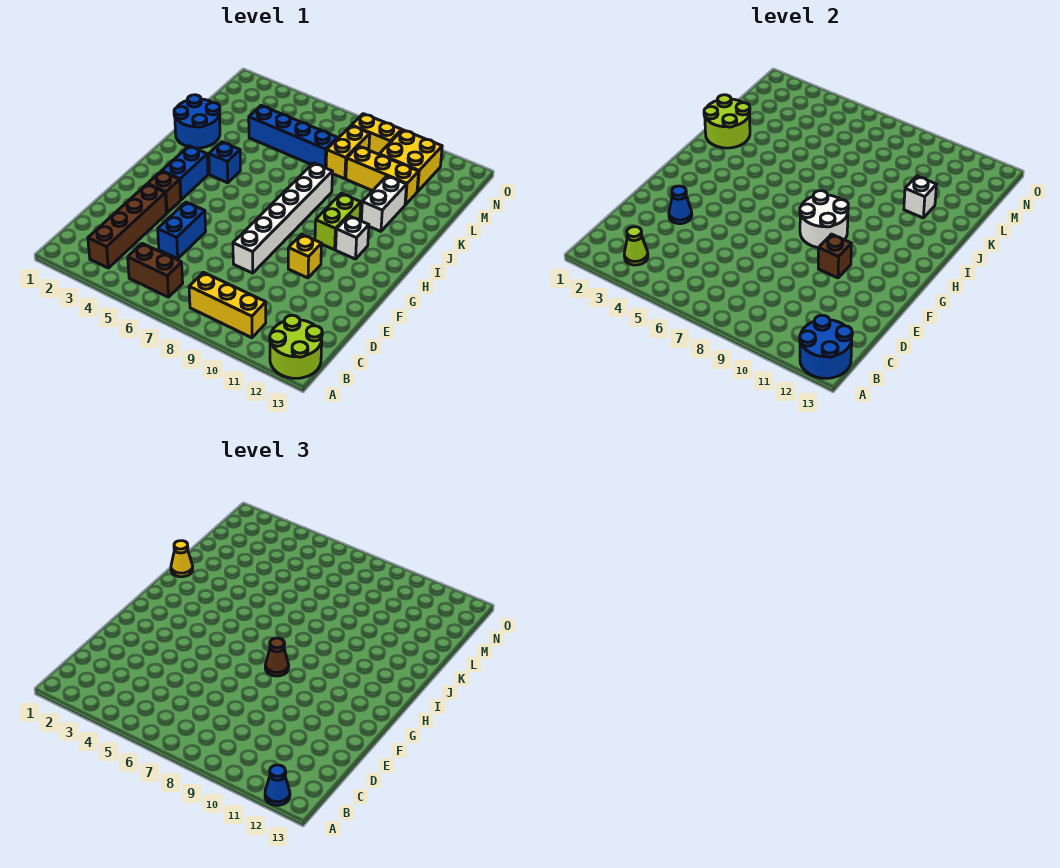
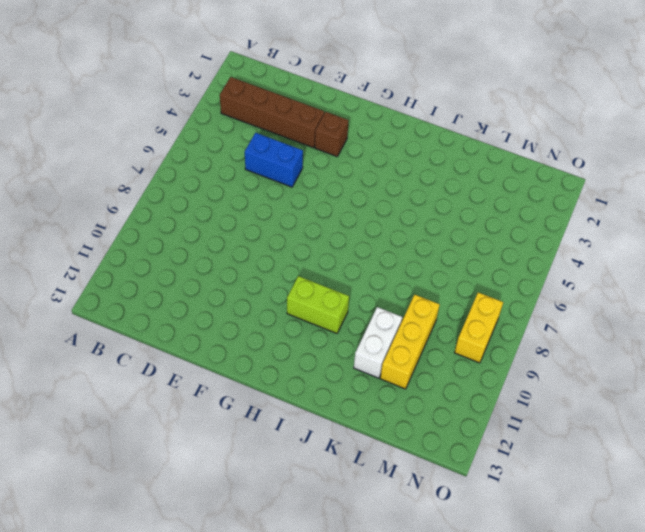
white brick K10:K11 level 1 -> white brick J11:K11 level 1
none -> lime round brick A12:B13 level 1
none -> brown brick B5:B6 level 1
none -> yellow brick B8:B10 level 1

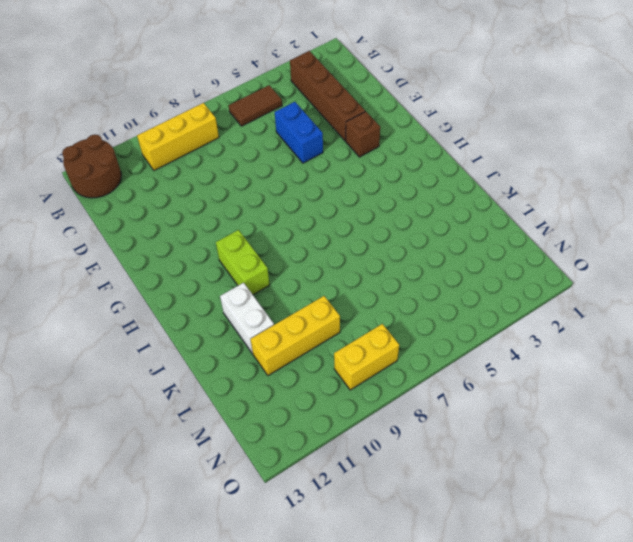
brown round brick A12:B13 level 1 -> lime round brick A12:B13 level 1
brown tile B5:B6 level 1 -> brown brick B5:B6 level 1
none -> white brick E8:J8 level 1
none -> yellow brick F10 level 1
none -> blue brick G3:H3 level 1

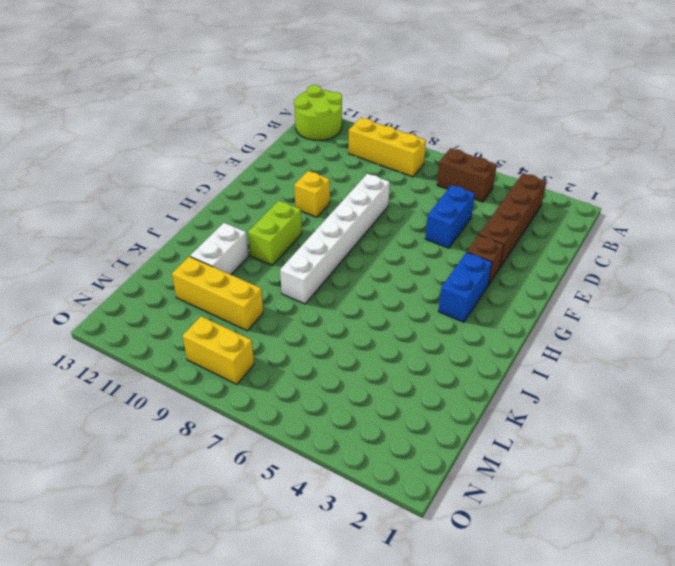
none -> white brick H11 level 1
none -> blue brick I4 level 1
none -> blue round brick J1:K2 level 1

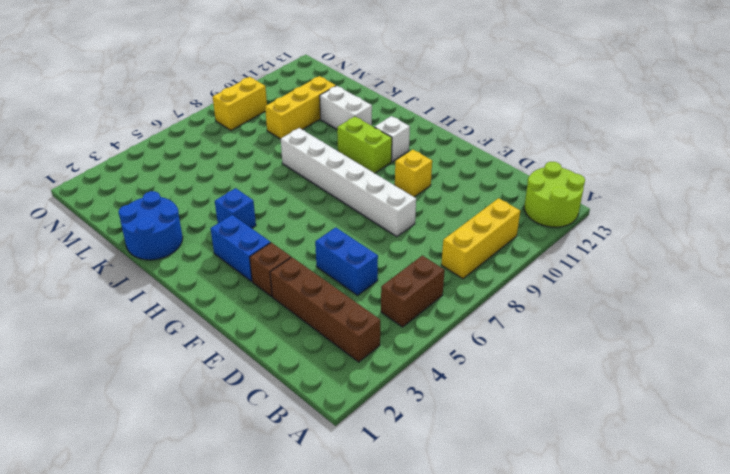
none -> blue brick L4:L7 level 1
none -> yellow brick L8:M8 level 1
none -> yellow brick M10:N11 level 1

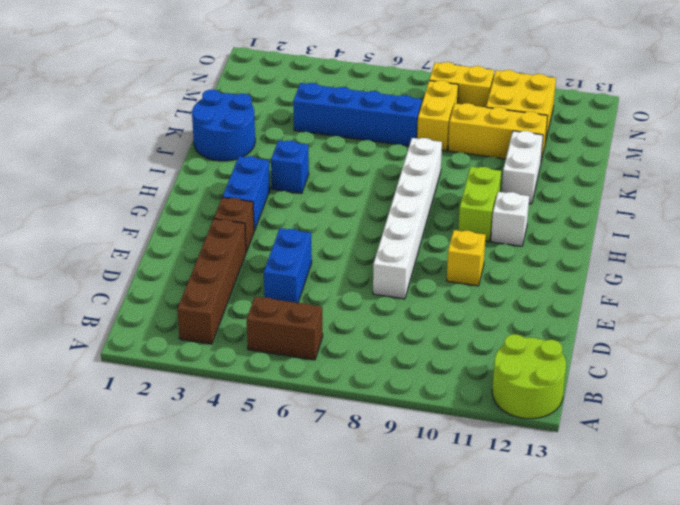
none -> yellow brick B8:B10 level 1
none -> blue round brick A12:B13 level 2
none -> lime cone B3 level 2

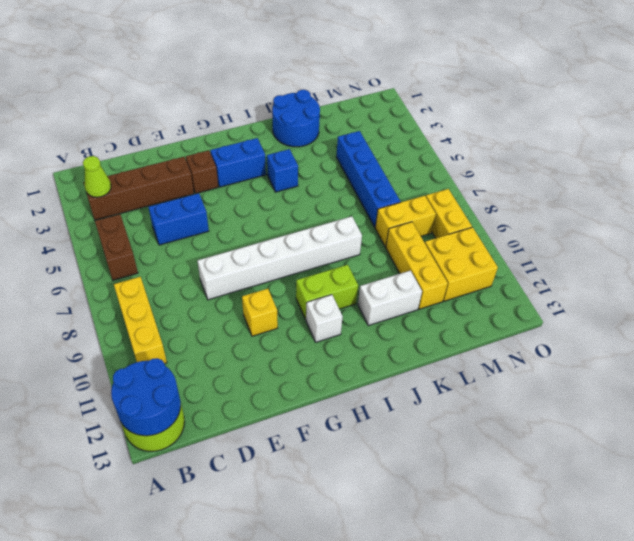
none -> blue cone E3 level 2
none -> brown brick F10 level 2
none -> white round brick G8:H9 level 2

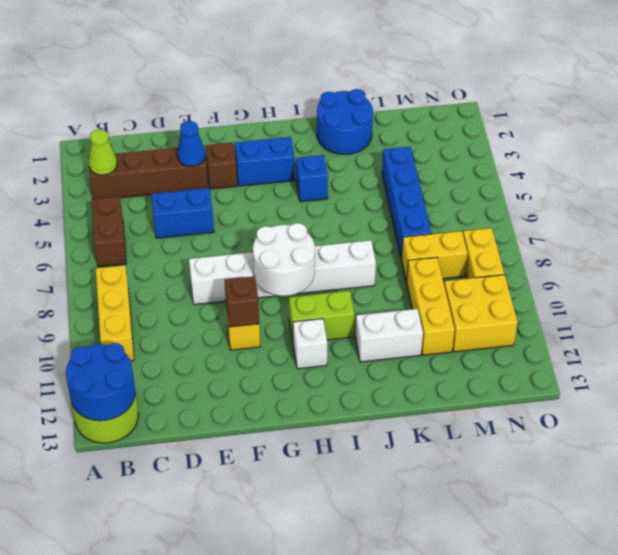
none -> lime round brick J1:K2 level 2
none -> white brick K11 level 2
none -> blue cone A12 level 3

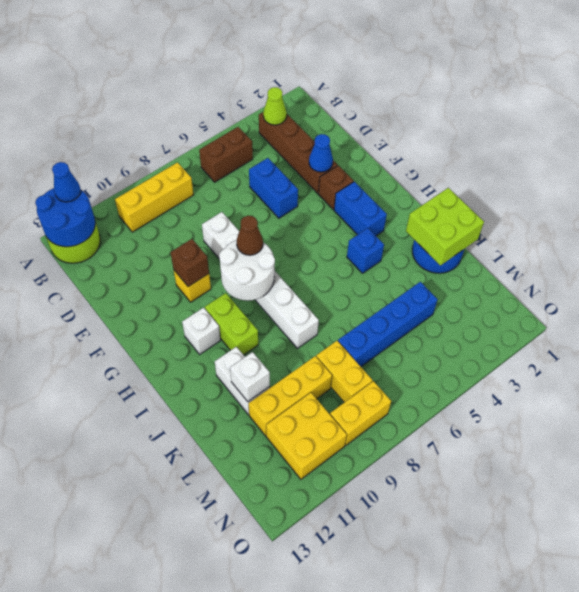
lime brick J1:K2 level 2 -> lime round brick J1:K2 level 2
none -> yellow cone J1 level 3

